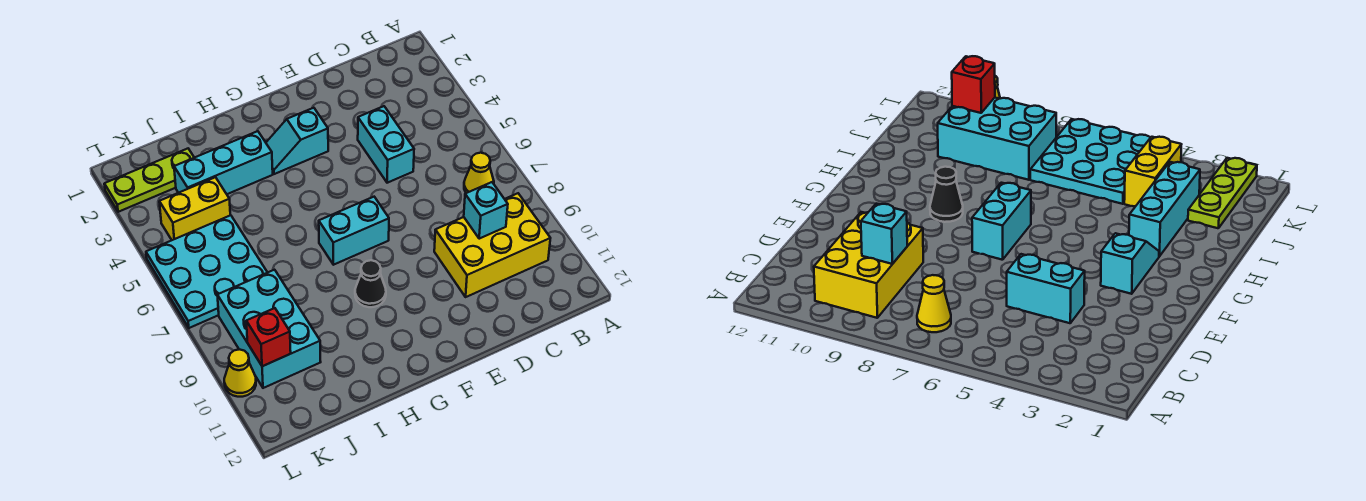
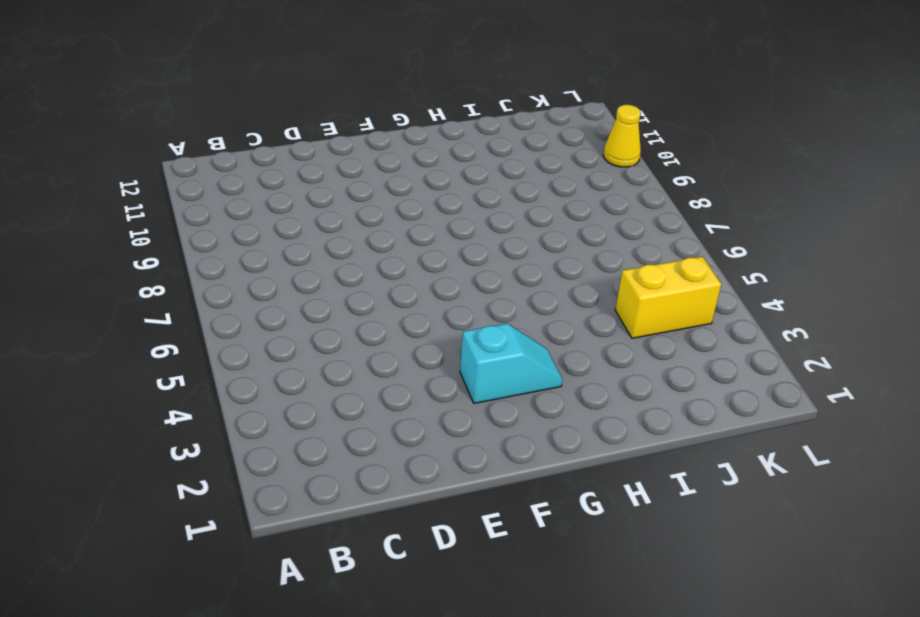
none -> yellow cone B7 level 1
none -> yellow brick B9:D10 level 1
none -> cyan brick D4:D5 level 1

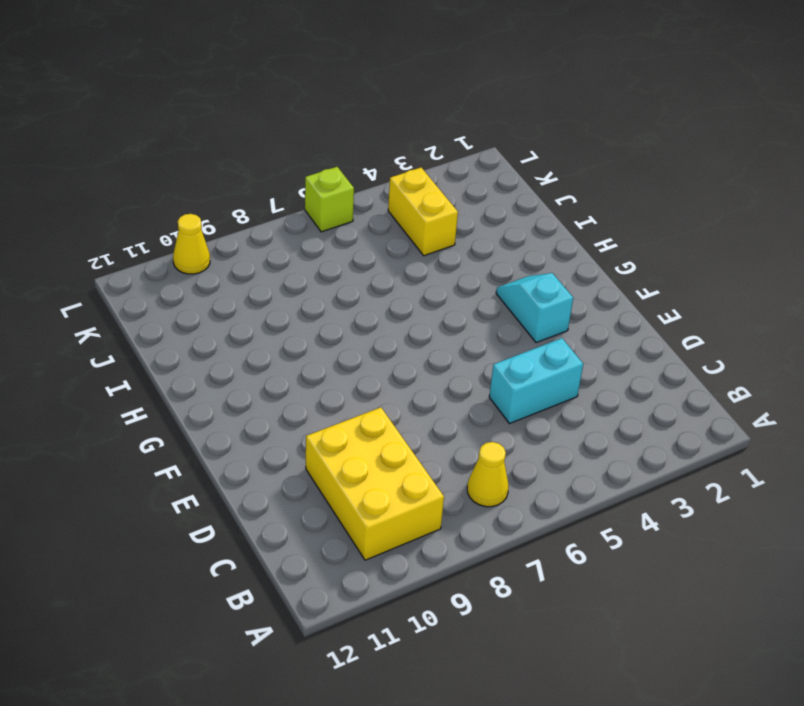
lime brick L6 level 1 -> cyan plate J5:L7 level 1
none -> cyan brick F7:G7 level 1
none -> black cone G9 level 1
none -> cyan brick H3:J3 level 1

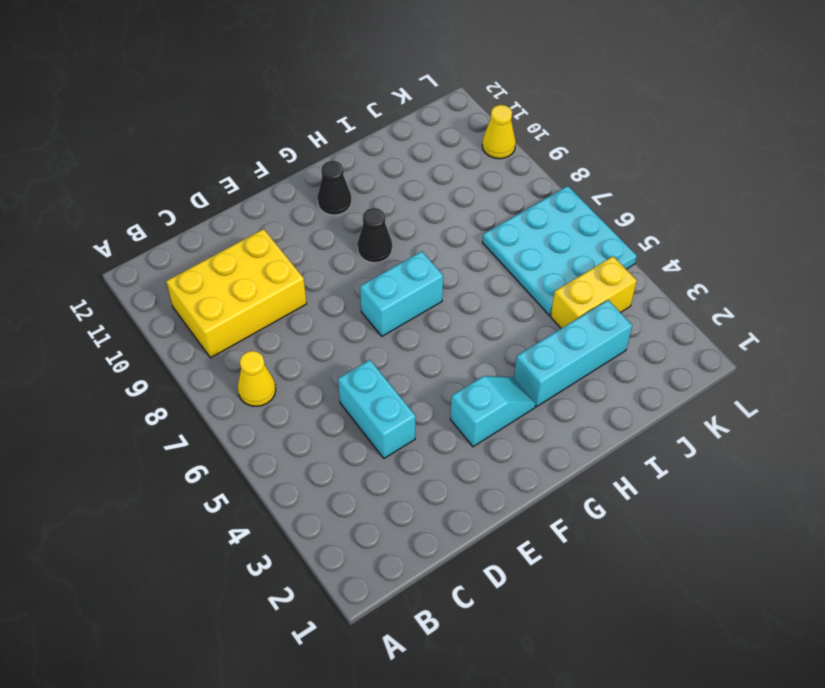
black cone G11 level 1 -> none
none -> lime plate J2:L2 level 1
none -> cyan brick J8:K10 level 1
none -> cyan brick C9 level 2

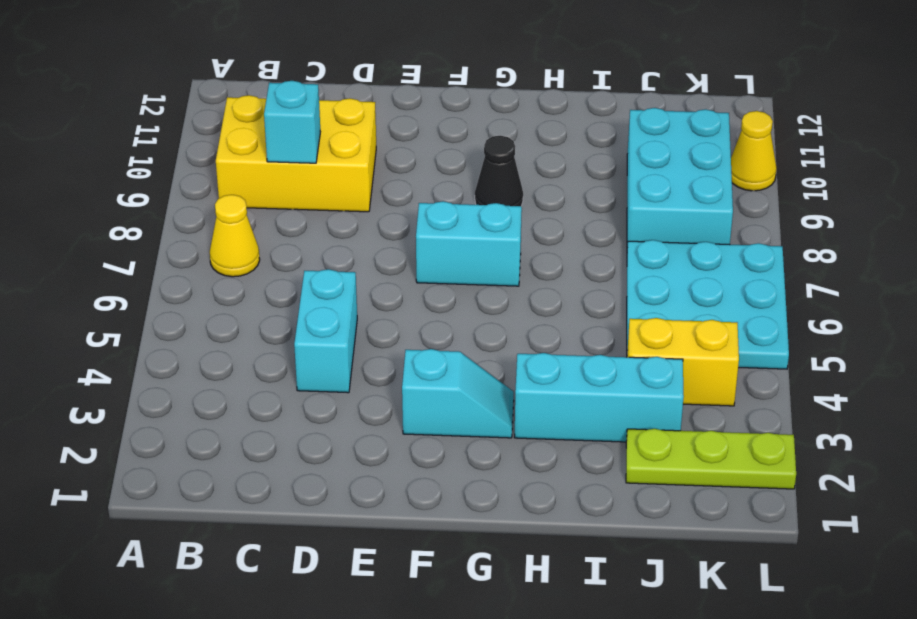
none -> red brick K10 level 2

